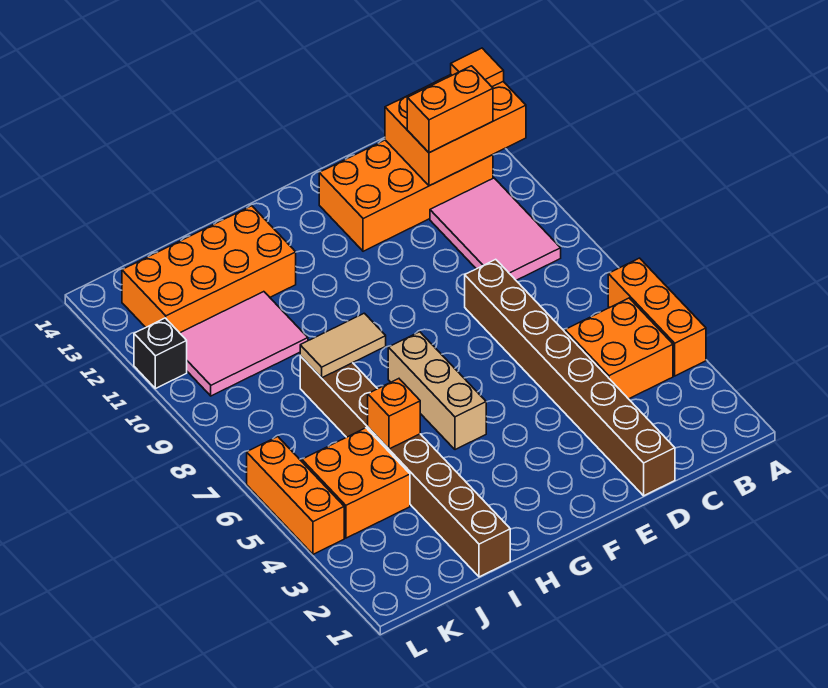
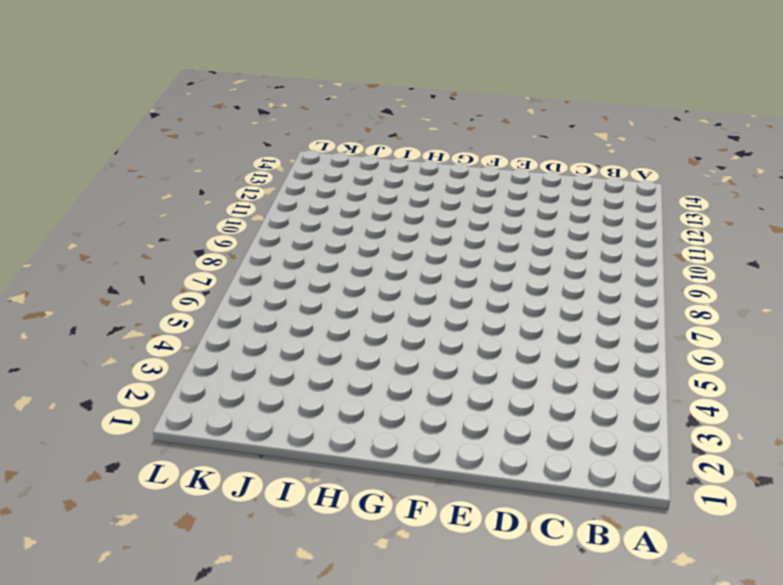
none -> orange brick A4:A6 level 1
none -> orange brick B4:C5 level 1
none -> pink tile B9:C11 level 1

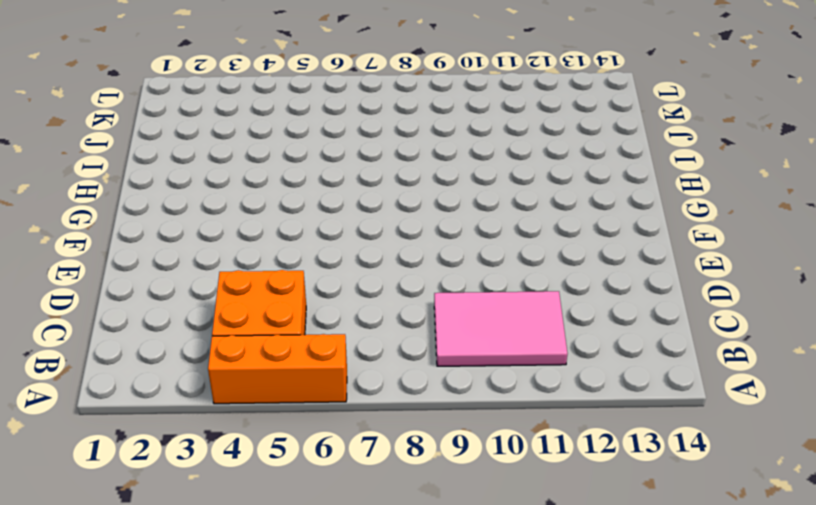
none -> orange brick B12:E13 level 1
none -> brown brick D1:D8 level 1
none -> tan brick G5:G7 level 1

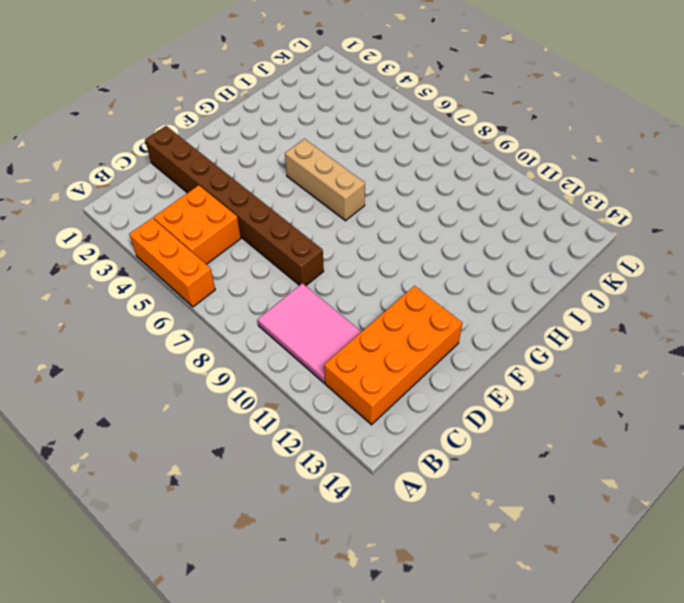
none -> orange brick H12:K13 level 1
none -> brown brick I1:I8 level 1
none -> pink tile I10:K11 level 1

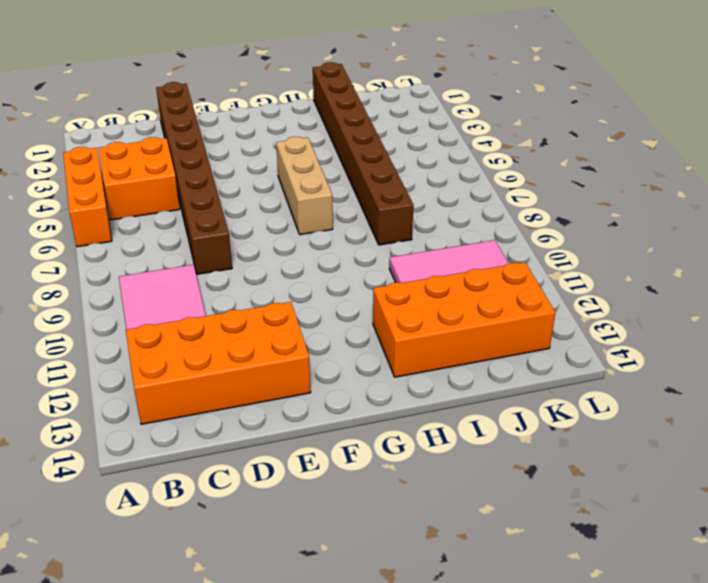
none -> orange brick J4:K5 level 1
none -> orange brick L4:L6 level 1
none -> black brick L11 level 1

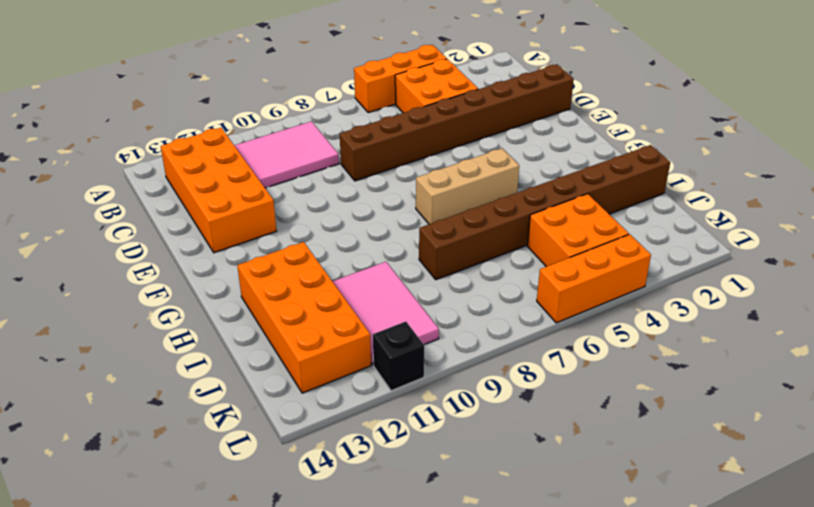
none -> orange brick A12:C13 level 2
none -> tan tile H8:I8 level 2
none -> orange brick I5 level 2

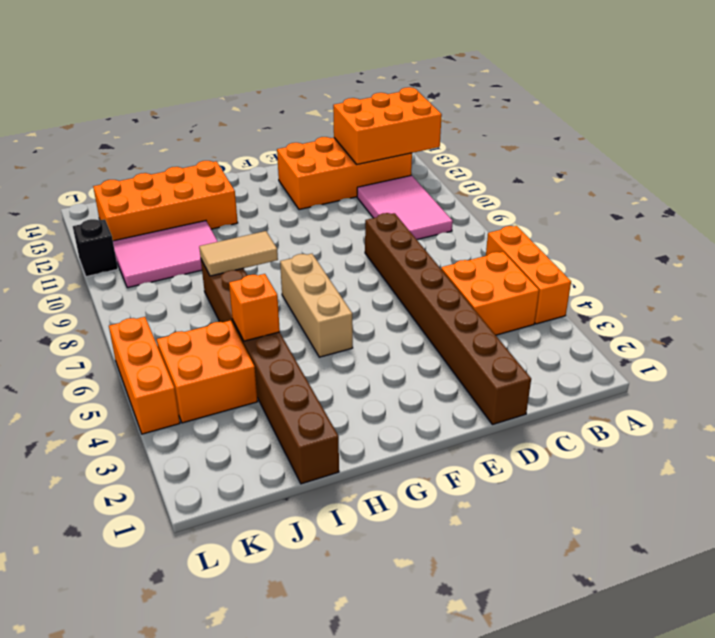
none -> orange tile A13 level 3
none -> orange brick B12:C12 level 3

